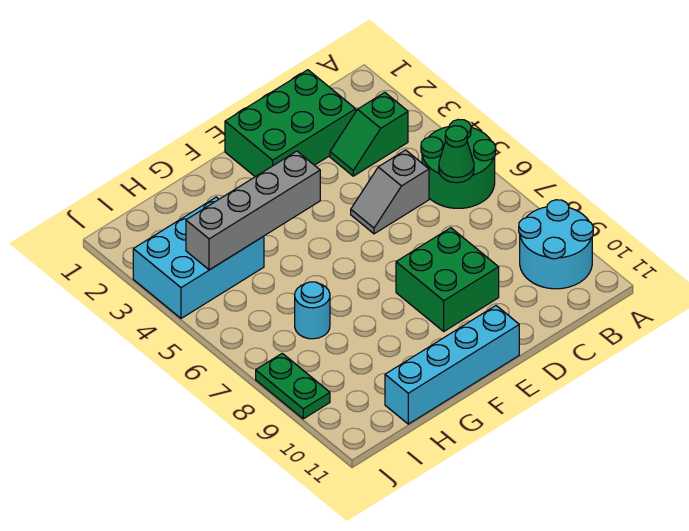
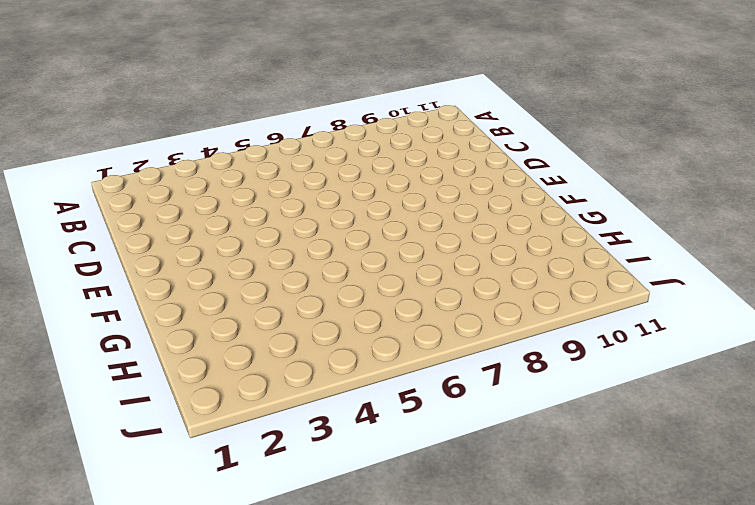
none -> green round brick A5:B6 level 1
none -> cyan round brick A9:B10 level 1
none -> green slope B3:C3 level 1 top B

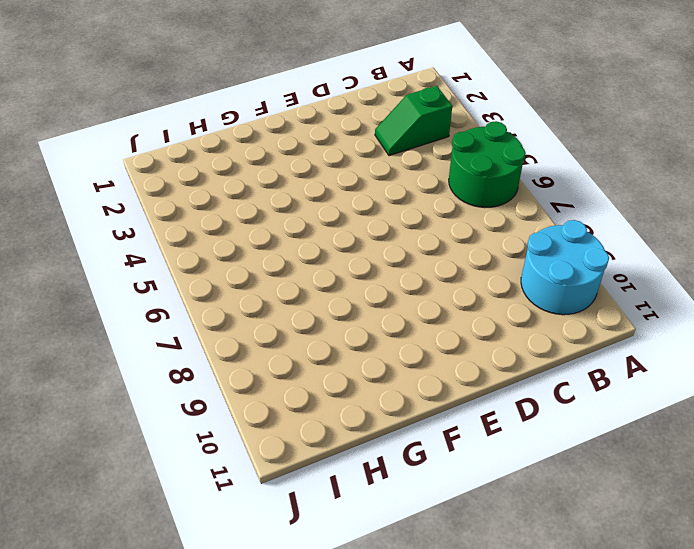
none -> green brick C1:E2 level 1
none -> grey slope C5:D5 level 1 top C
none -> green brick D8:E9 level 1

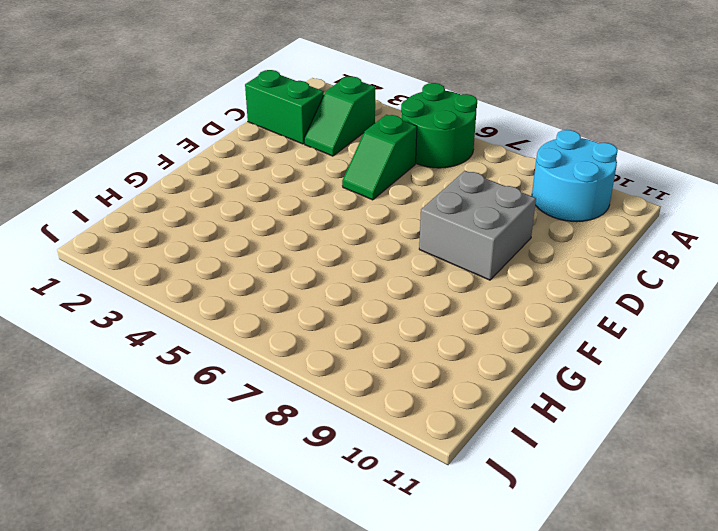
green brick C1:C2 level 1 -> green brick C1:E2 level 1
green slope C5:D5 level 1 top C -> grey slope C5:D5 level 1 top C
grey brick D8:E9 level 1 -> green brick D8:E9 level 1
none -> cyan brick E11:H11 level 1
none -> cyan brick H3:J4 level 1
none -> cyan round brick H7 level 1

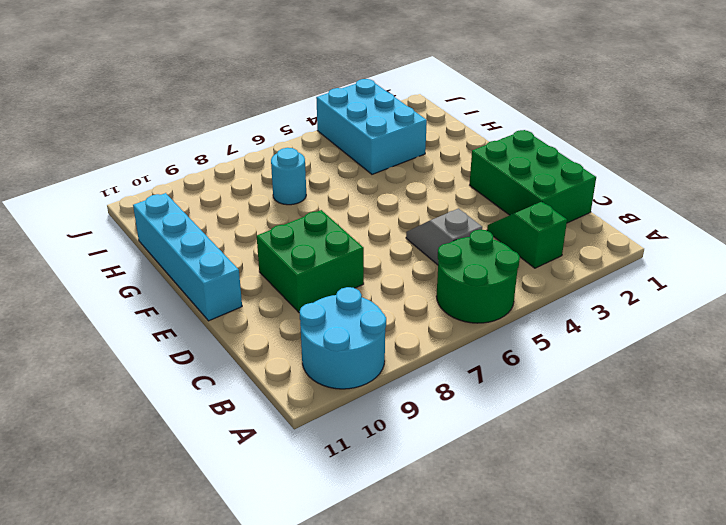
none -> green plate J8:J9 level 1
none -> green cone B6 level 2
none -> grey brick F4:I4 level 2

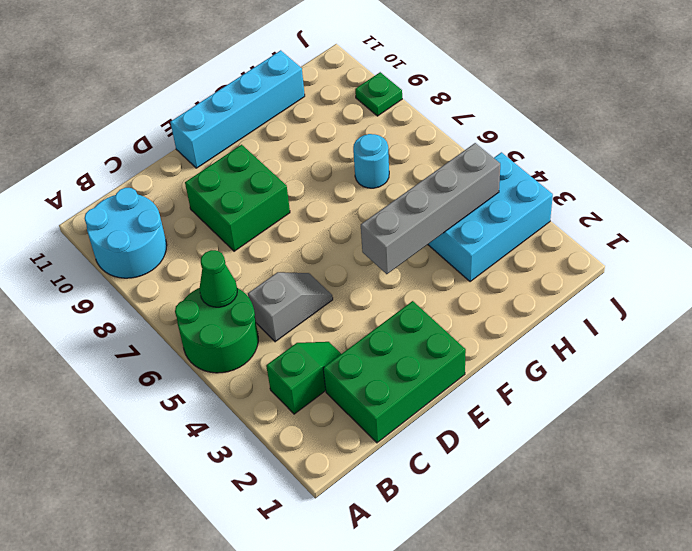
green plate J9 level 1 -> green plate J8:J9 level 1

